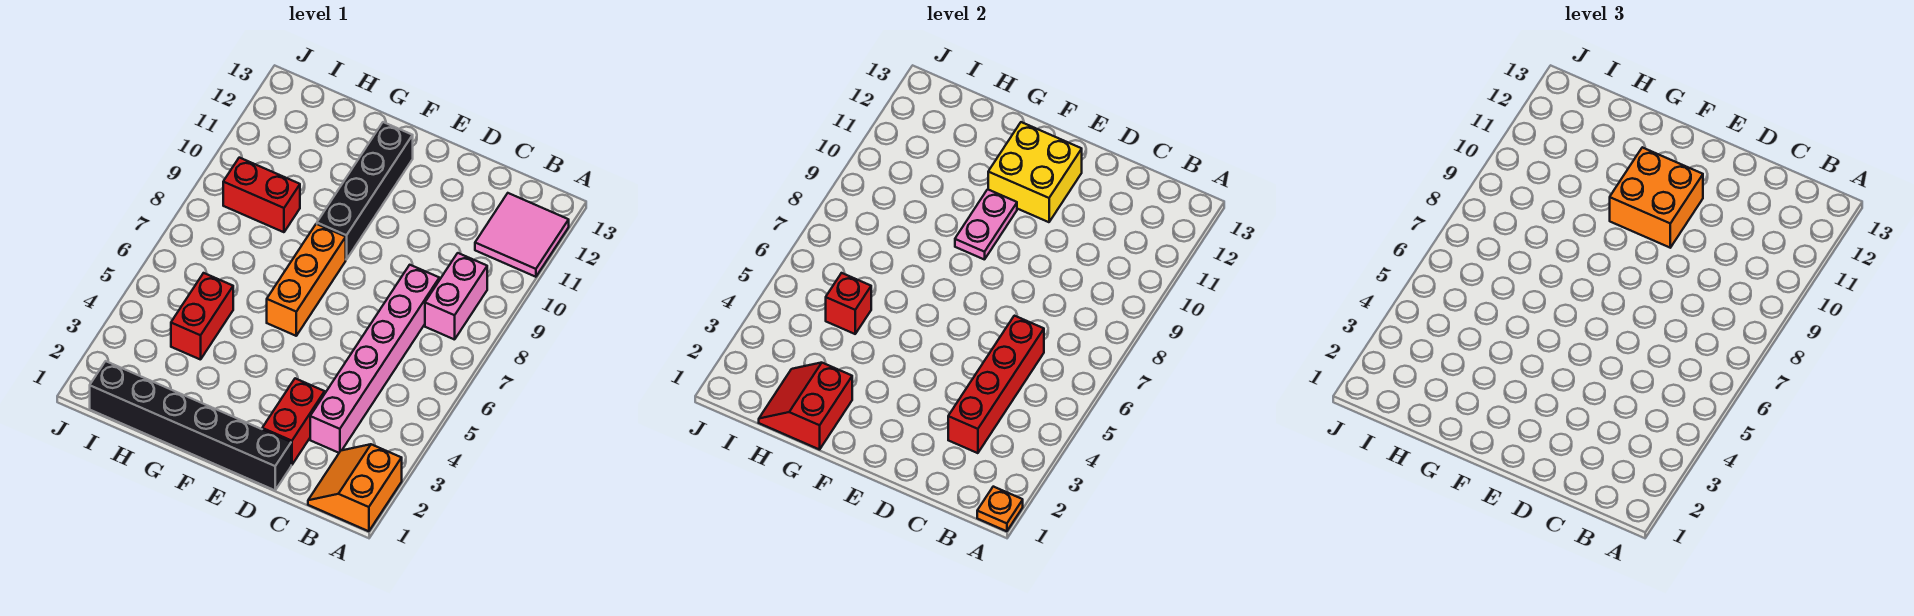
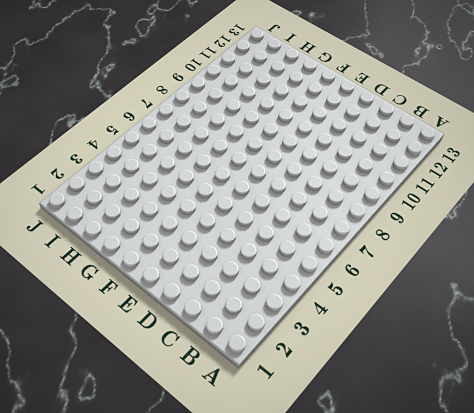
none -> orange slope A1:B2 level 1 top A
none -> pink tile A11:B12 level 1
none -> pink brick B8:B9 level 1

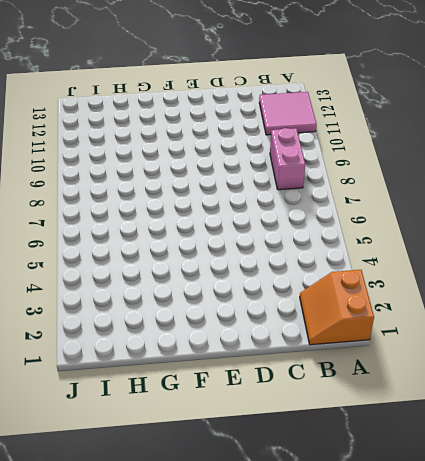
none -> pink brick C3:C8 level 1
none -> black brick D1:I1 level 1
none -> red brick D2:D3 level 1

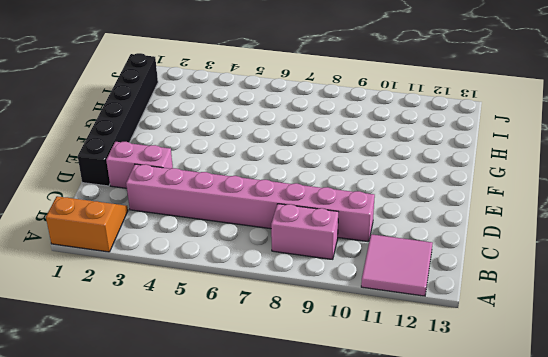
pink brick C3:C10 level 1 -> pink brick C3:C8 level 1
pink brick D2:D3 level 1 -> red brick D2:D3 level 1
none -> orange brick F6:F8 level 1
none -> black brick F9:F12 level 1
none -> red brick H4:H5 level 1

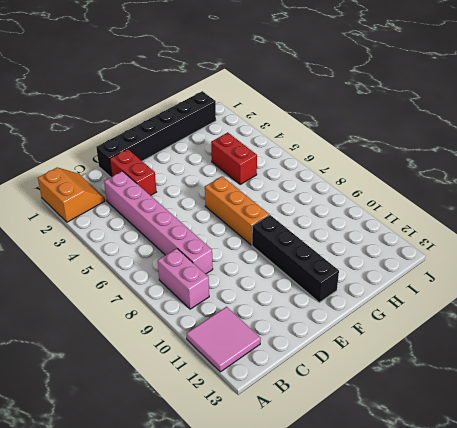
none -> red brick H9:I9 level 1
none -> orange plate A1 level 2
none -> red brick C3:C6 level 2

